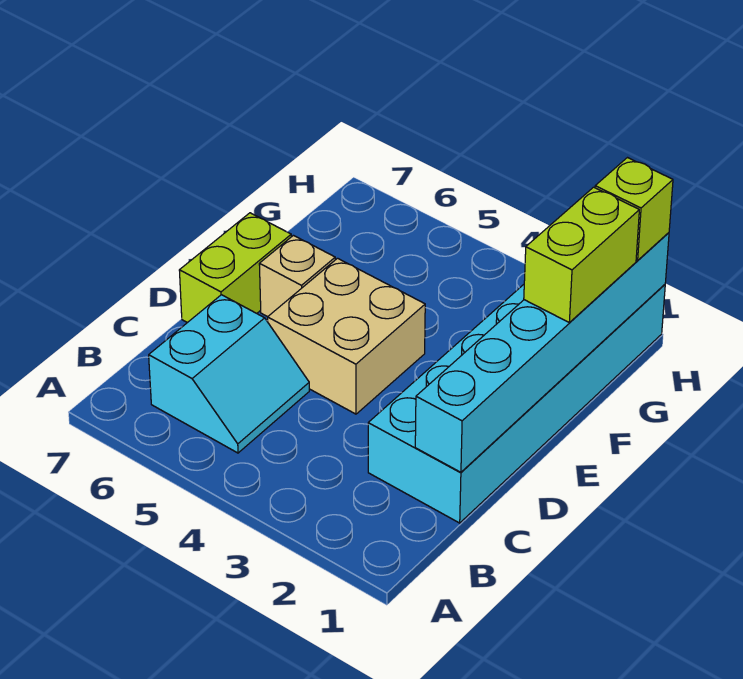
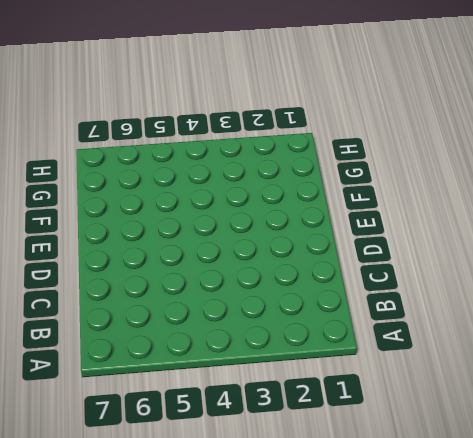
none -> cyan slope B5:C6 level 1 top 6
none -> cyan brick C1:H2 level 1

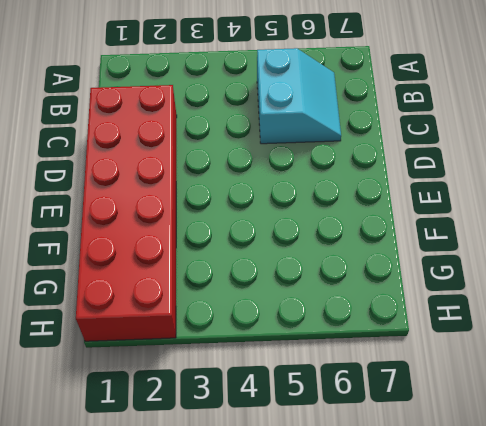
cyan slope B5:C6 level 1 top 5 -> cyan slope B5:C6 level 1 top 6
red brick C1:H2 level 1 -> cyan brick C1:H2 level 1
none -> tan brick D4:E5 level 1
none -> lime brick D7:E7 level 1

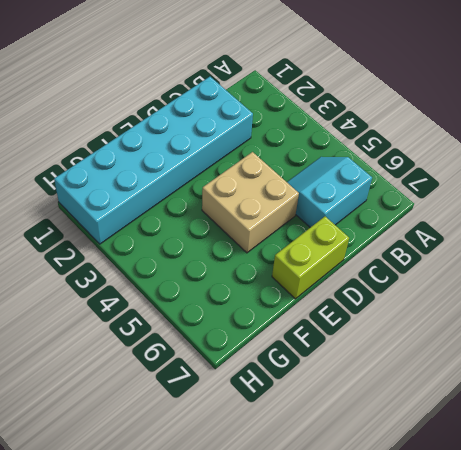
none -> tan brick E6 level 1
none -> cyan brick C1:H1 level 2

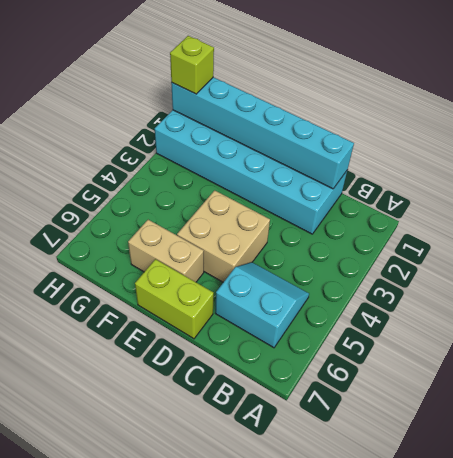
tan brick E6:F6 level 1 -> tan brick E6 level 1
none -> lime brick F1:G1 level 3

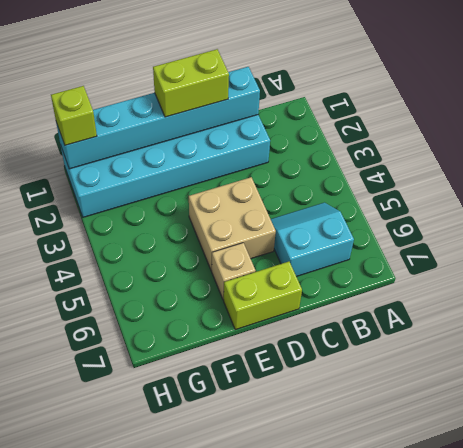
lime brick D1:E1 level 3 -> lime brick F1:G1 level 3

